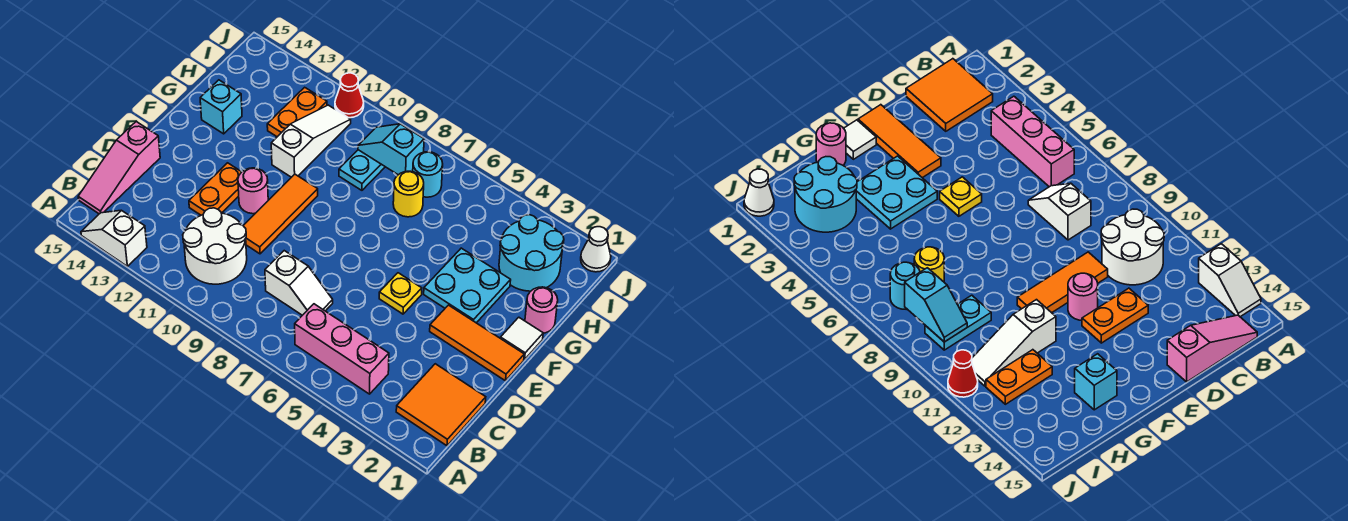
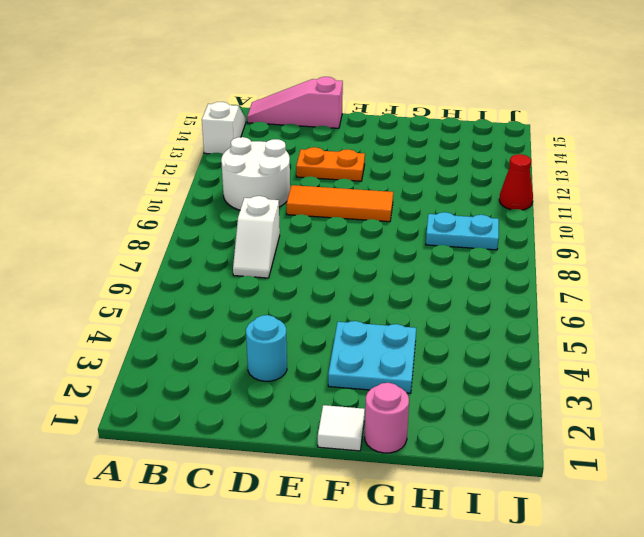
cyan round brick D3 level 1 -> cyan round brick I7 level 1
none -> orange tile B1:C2 level 1
none -> pink brick B4:B6 level 1
none -> orange tile E1:E3 level 1

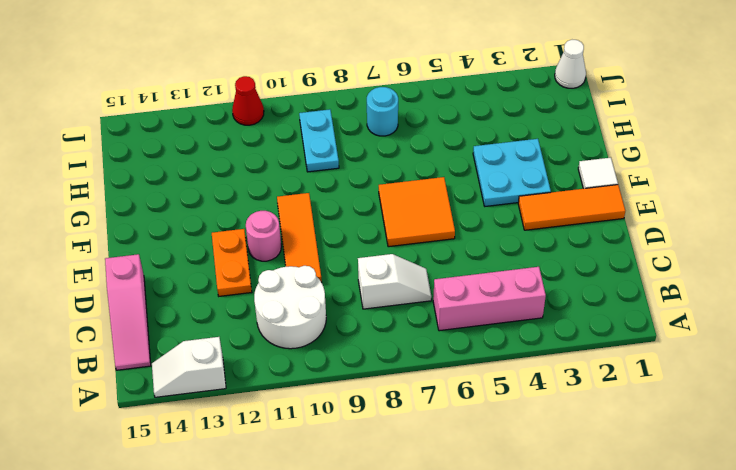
orange tile E6:F7 level 1 -> orange tile B1:C2 level 1
none -> yellow plate E5 level 1
none -> pink round brick G1 level 1
none -> white slope G11:I11 level 1 top G

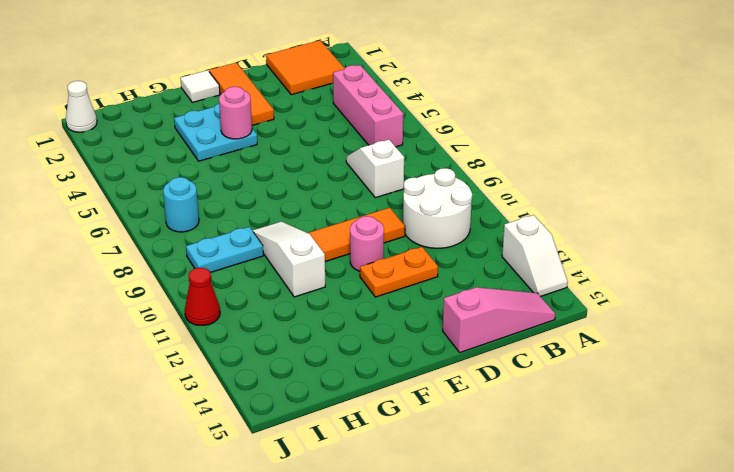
pink round brick F4 level 2 -> pink round brick G1 level 1
white slope G9:G11 level 1 top 11 -> white slope G11:I11 level 1 top G
none -> yellow plate E5 level 1
none -> cyan brick G14 level 1
none -> cyan round brick H2:I3 level 1

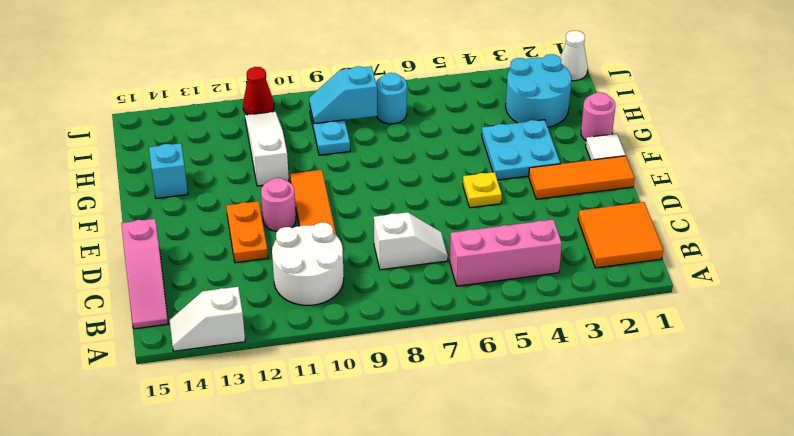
none -> yellow round brick H7 level 1
none -> orange plate H12:I12 level 1

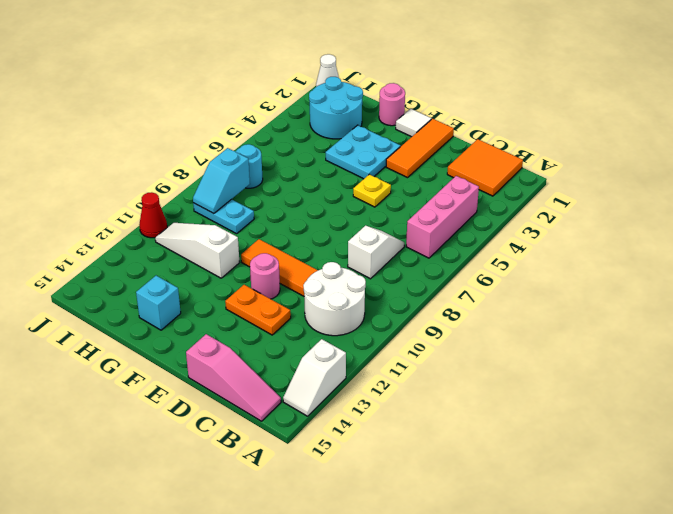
none -> yellow round brick H7 level 1
none -> orange plate H12:I12 level 1

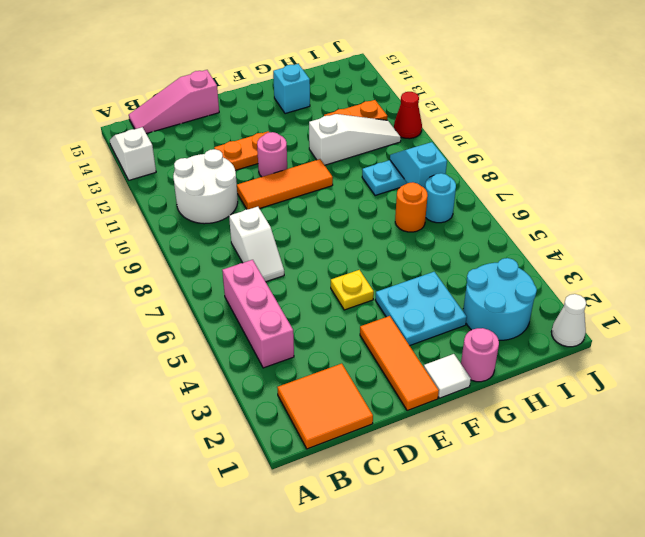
orange round brick H7 level 1 -> yellow round brick H7 level 1

